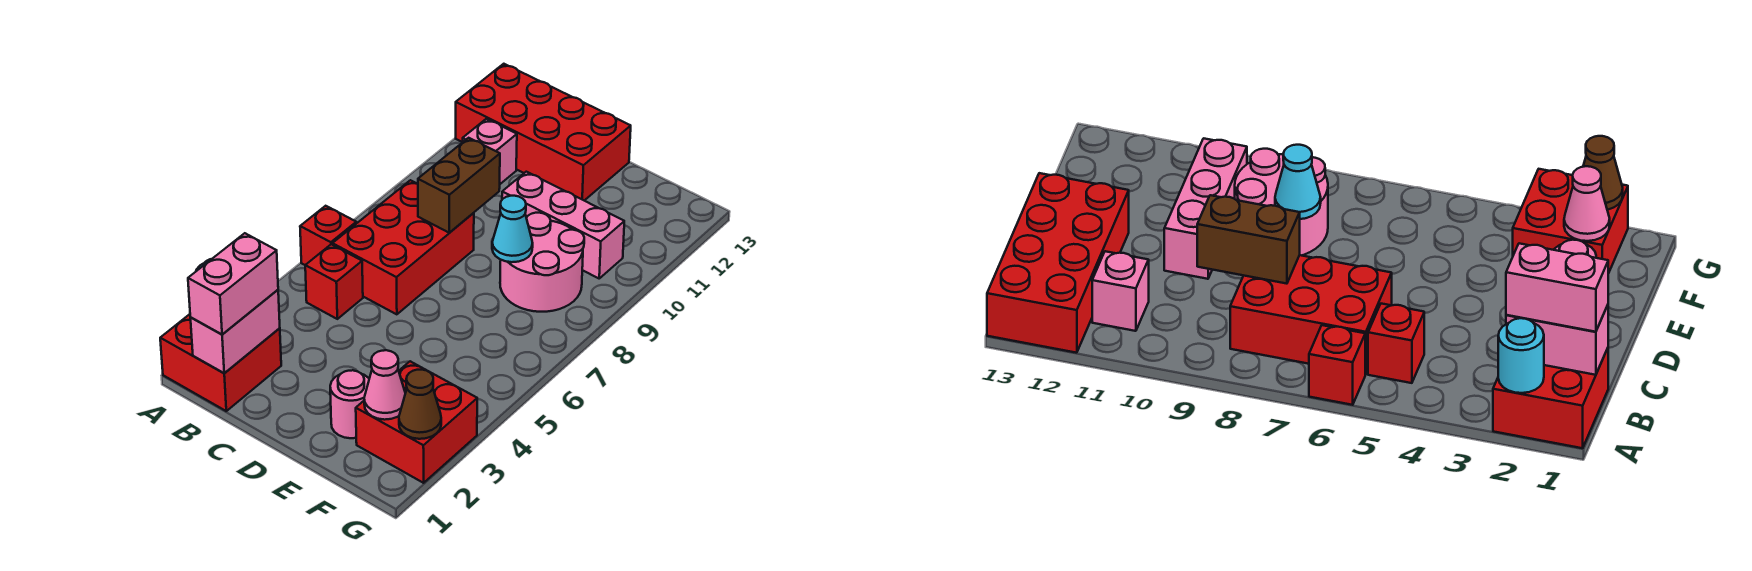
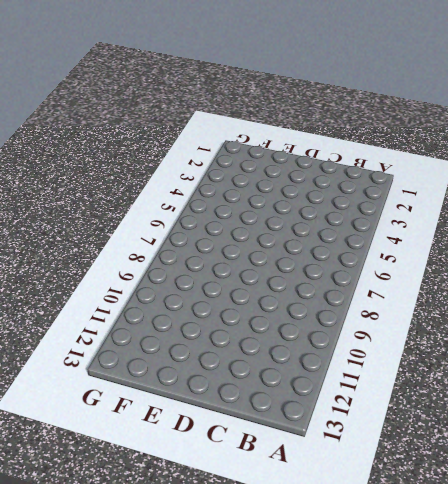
none -> red brick A1:B2 level 1
none -> red brick A6 level 1
none -> red brick A12:D13 level 1

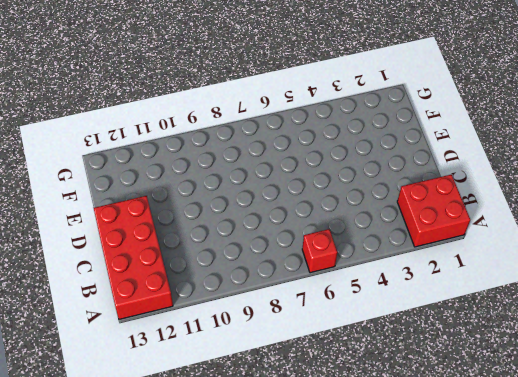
none -> red brick B5 level 1
none -> red brick B6:C8 level 1
none -> pink brick B11 level 1

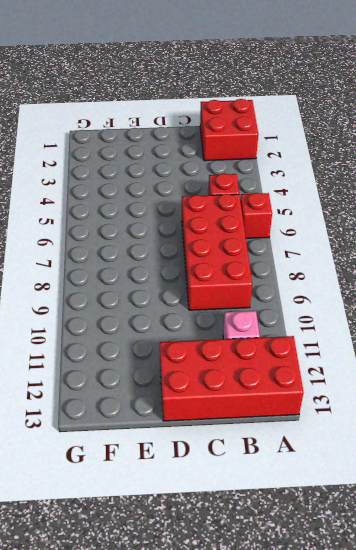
red brick B6:C9 level 1 -> red brick B6:C8 level 1
none -> pink brick D10:F10 level 1
none -> pink round brick E2 level 1
none -> pink round brick E8:F9 level 1

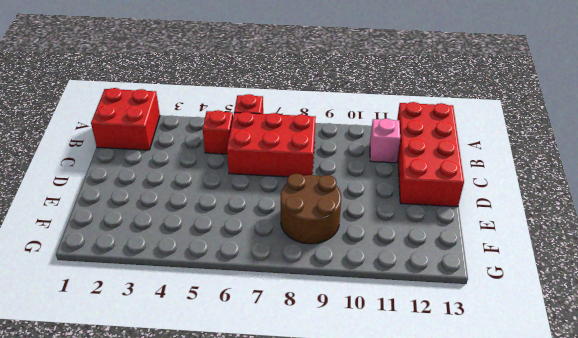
brown round brick E8:F9 level 1 -> pink round brick E8:F9 level 1
none -> pink brick D10:F10 level 1
none -> pink round brick E2 level 1
none -> red brick F2:G3 level 1

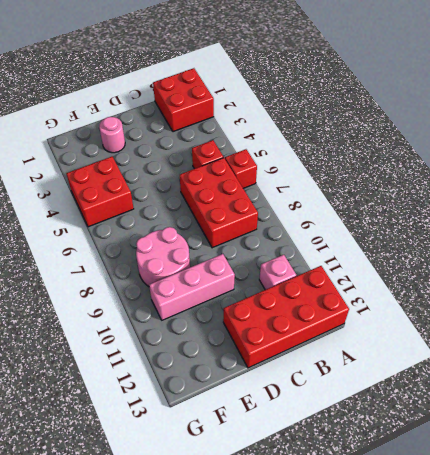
red brick F4:G5 level 1 -> red brick F2:G3 level 1
none -> cyan round brick A2 level 2
none -> pink brick B1:B2 level 2
none -> brown brick C8:C9 level 2

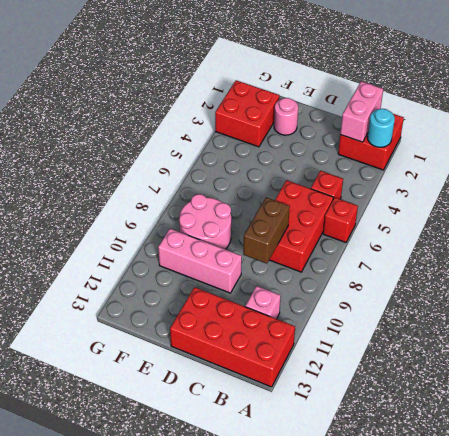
none -> cyan cone E8 level 2
none -> pink cone F2 level 2
none -> brown cone G2 level 2

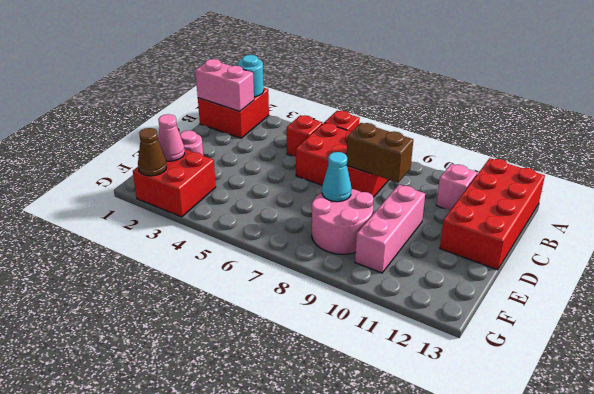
none -> pink brick B1:B2 level 3

